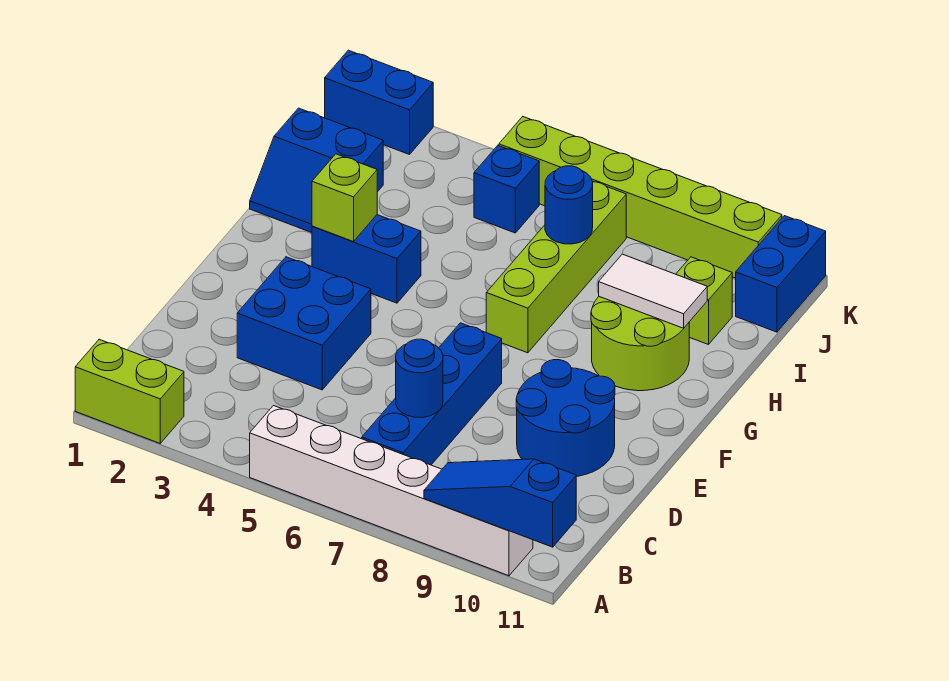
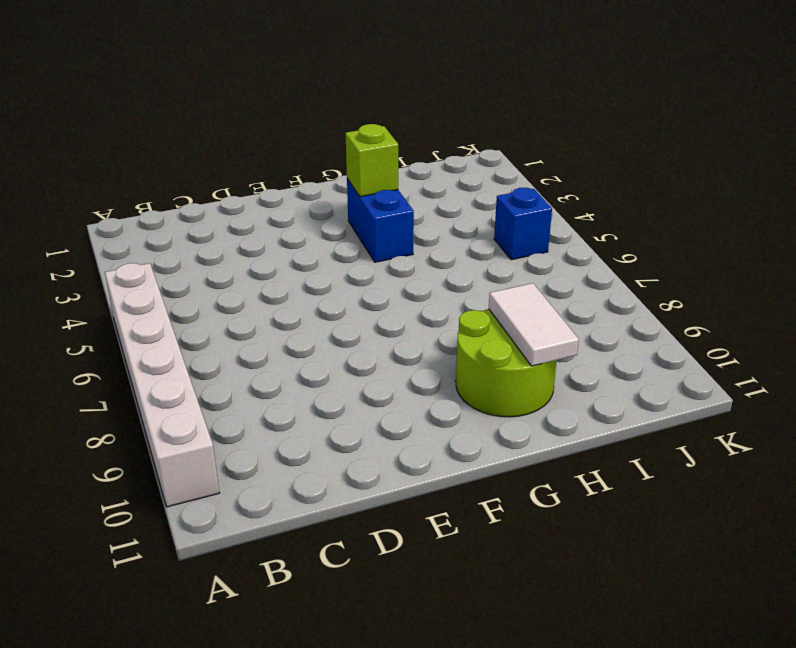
none -> lime brick A1:A2 level 1
none -> blue brick B7:E7 level 1
none -> blue brick D3:E4 level 1

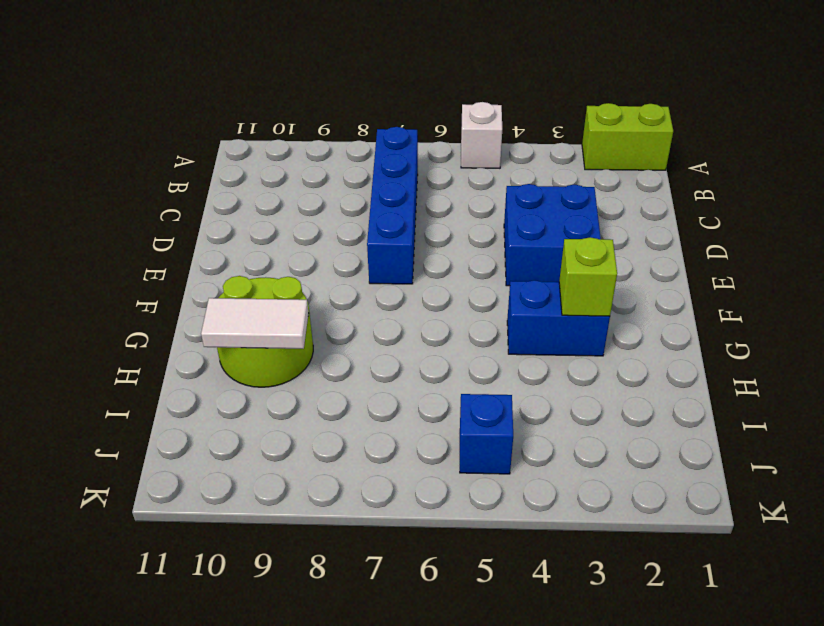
white brick A5 level 1 -> white brick A5:A10 level 1
none -> blue round brick D9:E10 level 1
none -> lime brick G7:J7 level 1
none -> blue slope H1:I2 level 1 top I

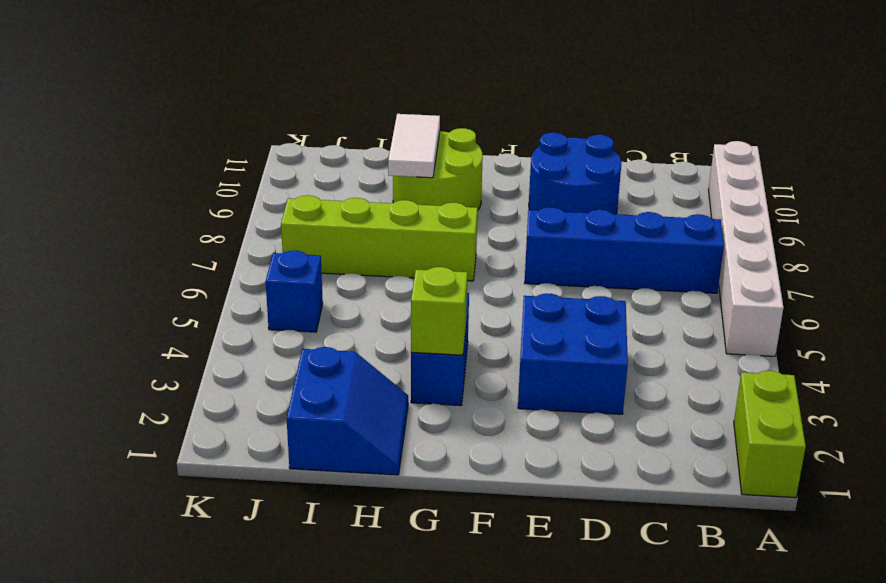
none -> lime brick I10 level 1
none -> blue brick J11:K11 level 1
none -> blue brick K1:K2 level 1

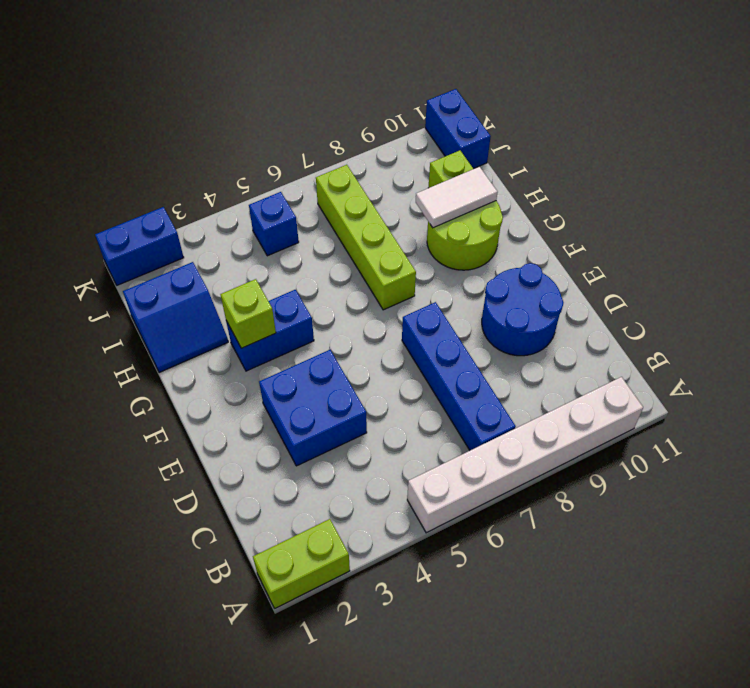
none -> lime brick K5:K10 level 1
none -> blue slope A9:A11 level 2 top 11
none -> blue round brick C7 level 2

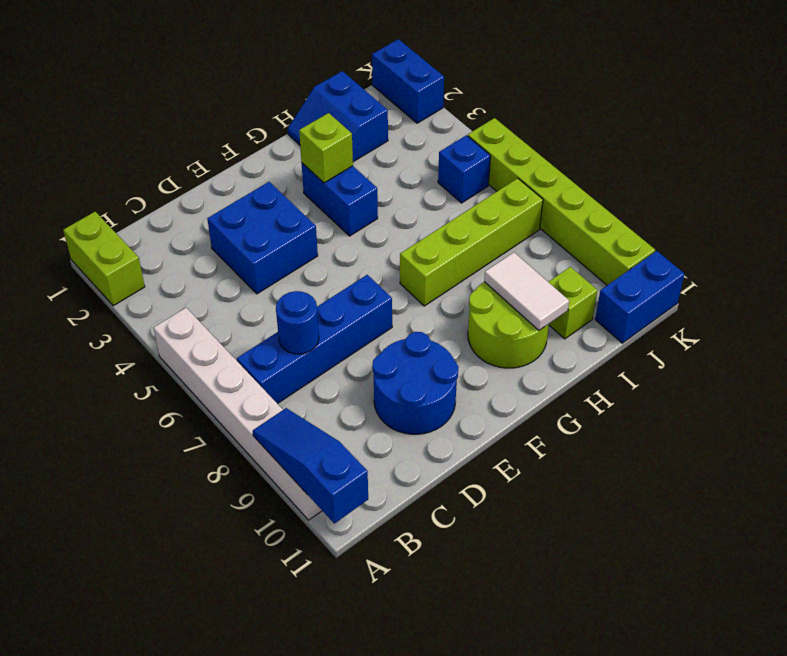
none -> blue round brick I7 level 2

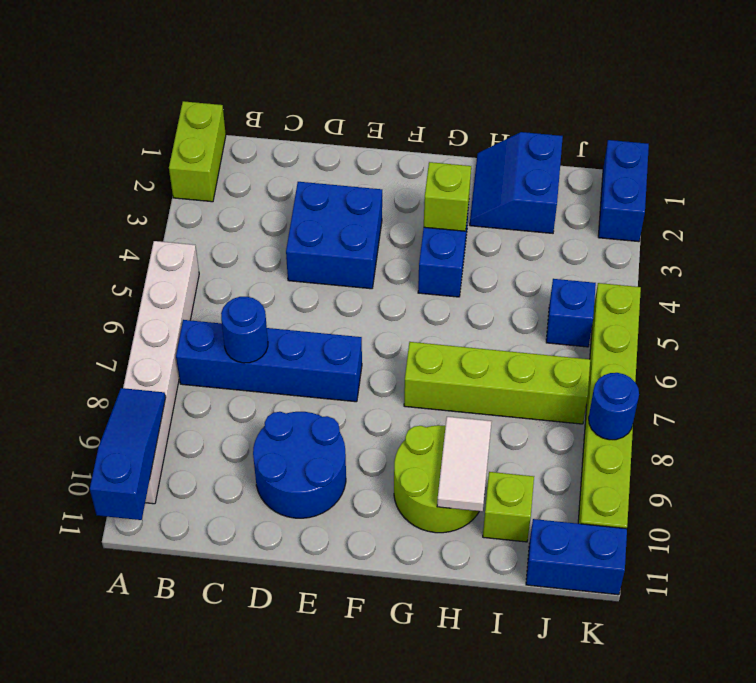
blue round brick K8 level 2 -> blue round brick I7 level 2

